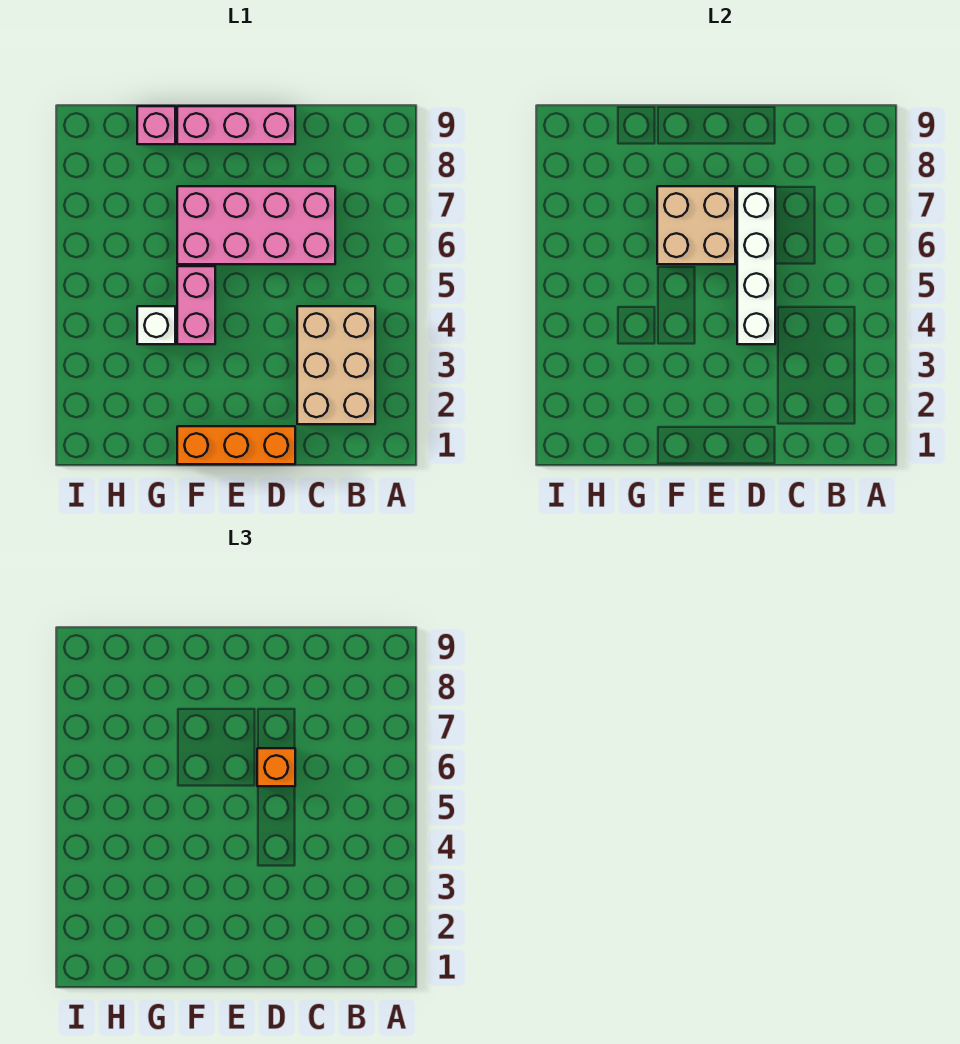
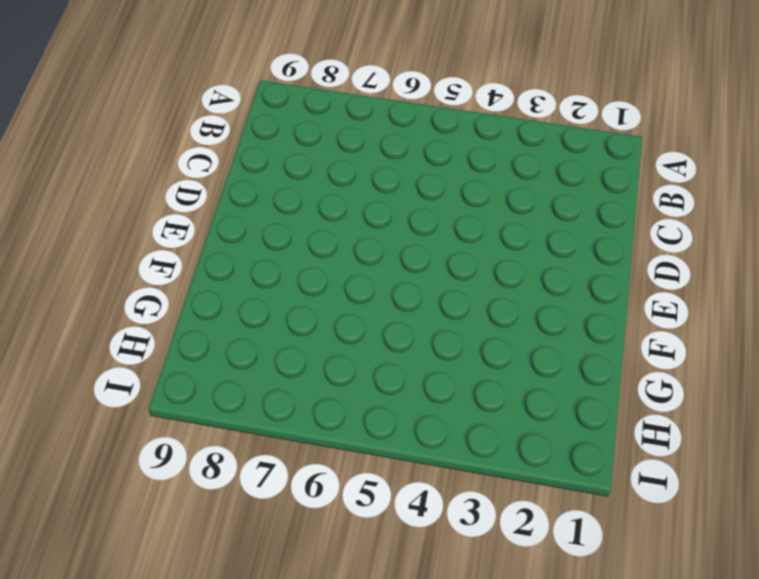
none -> tan brick B2:C4 level 1
none -> pink brick C6:F7 level 1

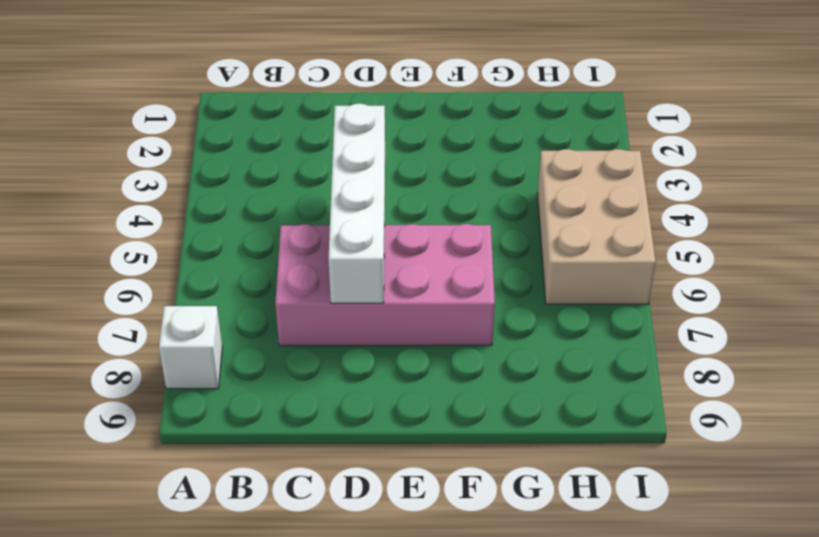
white brick A8 level 1 -> white brick G4 level 1
tan brick H4:I6 level 1 -> tan brick B2:C4 level 1
none -> orange brick D1:F1 level 1
none -> pink brick D9:F9 level 1

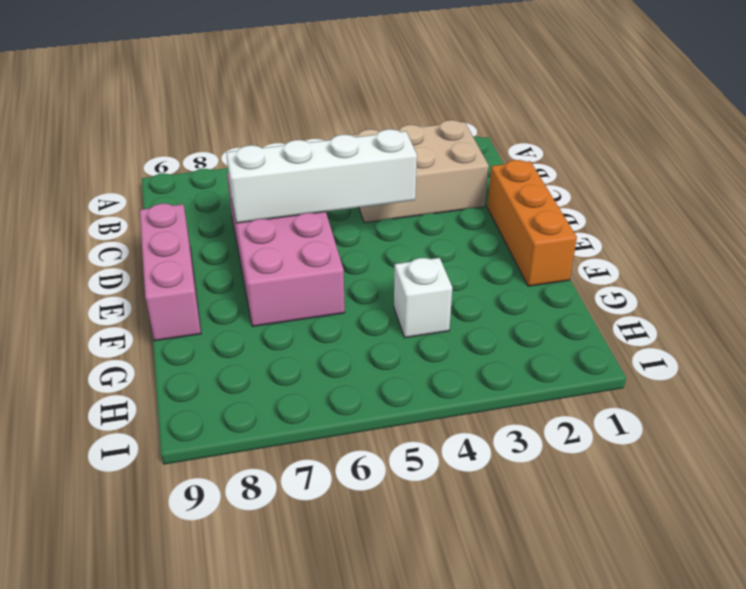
none -> pink brick F4:F5 level 1
none -> pink brick G9 level 1

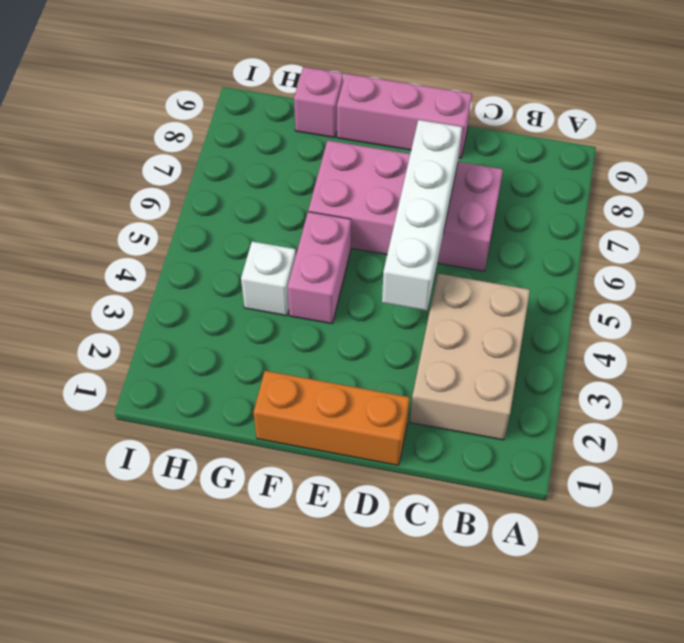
none -> tan brick E6:F7 level 2
none -> orange brick D6 level 3

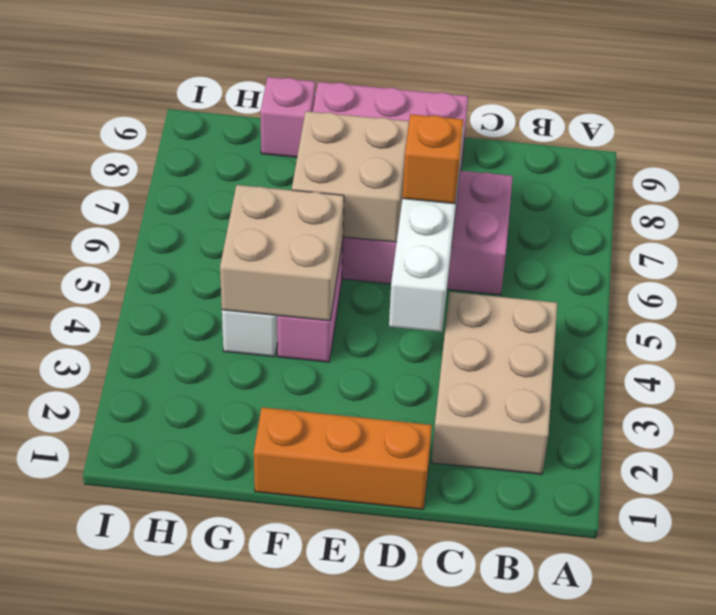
tan brick F4:G5 level 2 -> none

